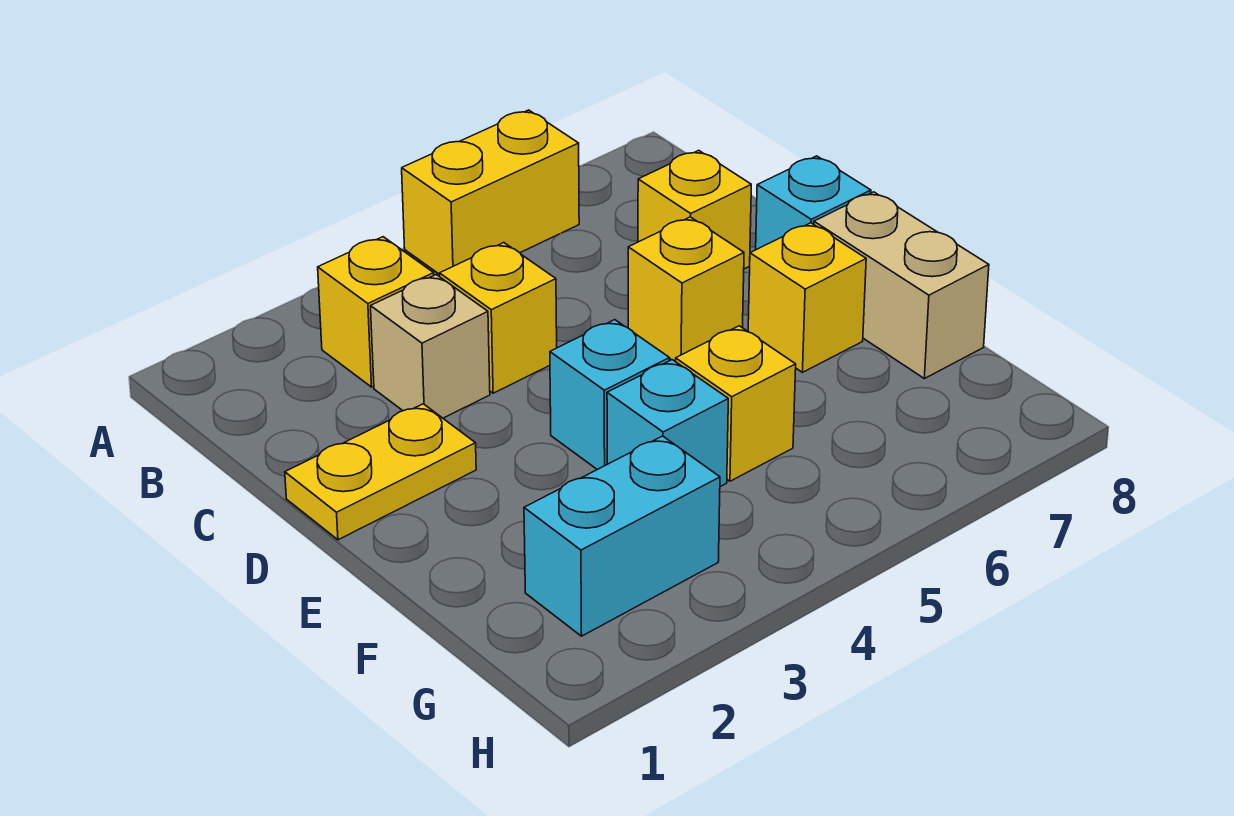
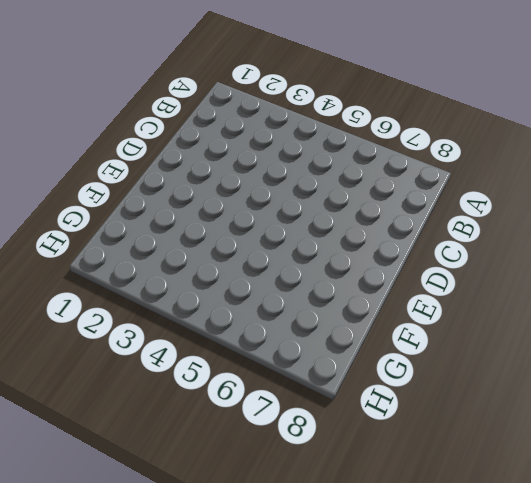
none -> yellow brick A5:A6 level 1
none -> yellow brick B3 level 1
none -> tan brick C3 level 1

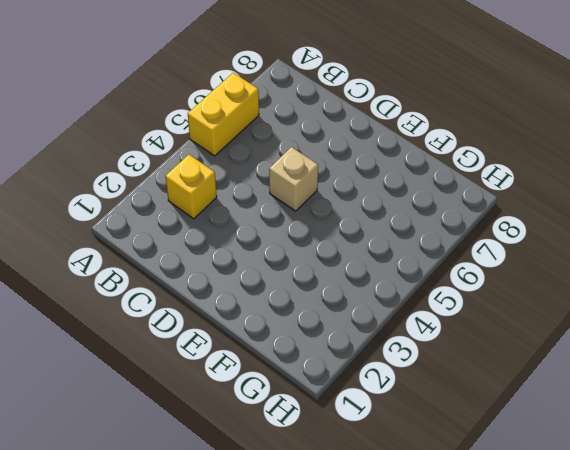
tan brick D5 level 1 -> tan brick C3 level 1
none -> yellow brick C4 level 1
none -> yellow brick C7 level 1
none -> yellow plate D1:D2 level 1

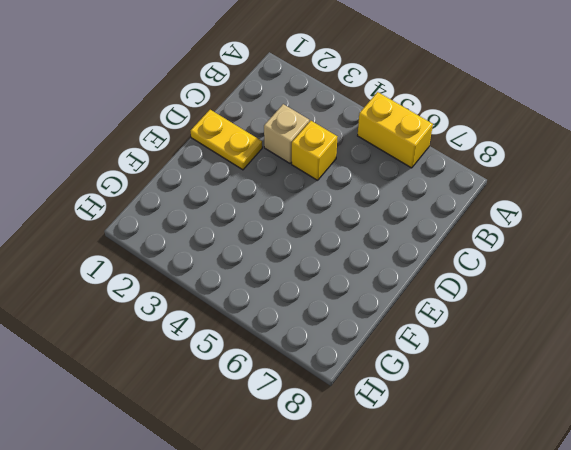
none -> yellow brick B3 level 1
none -> yellow brick C7 level 1
none -> yellow brick D6 level 1

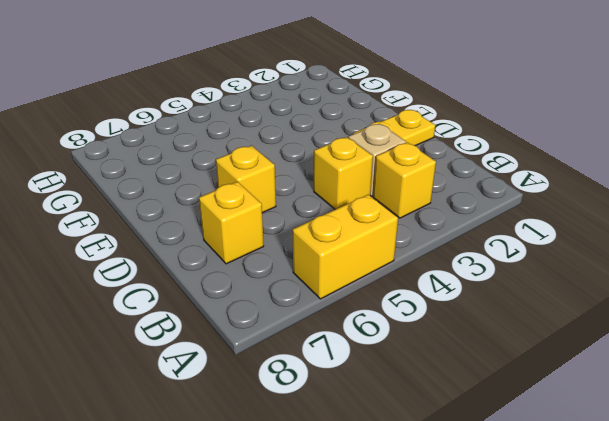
none -> cyan brick D8 level 1
none -> cyan brick E4 level 1
none -> yellow brick E7 level 1

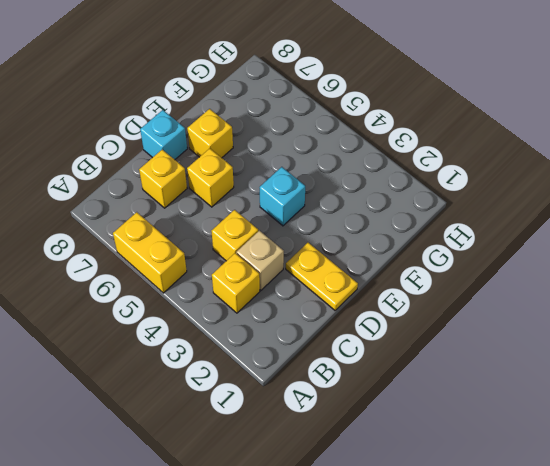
none -> tan brick E8:F8 level 1
none -> cyan brick F4 level 1
none -> yellow brick F5 level 1

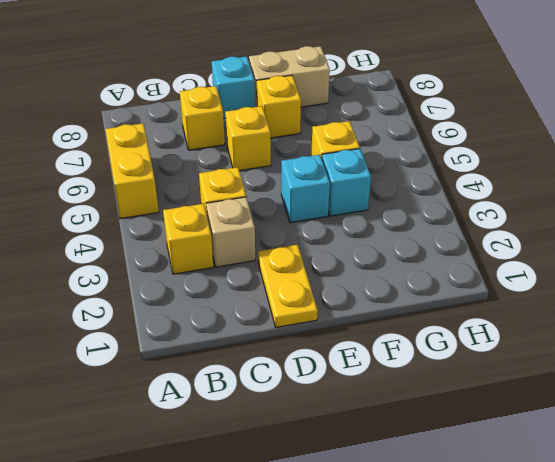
none -> cyan brick G2:G3 level 1

